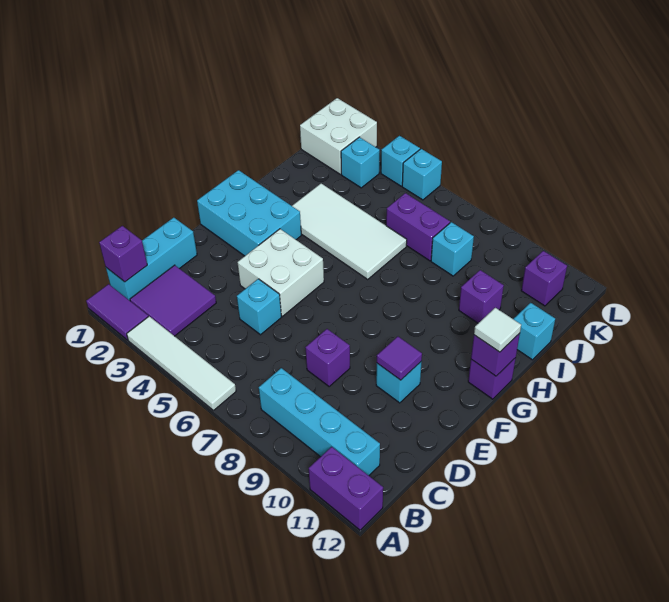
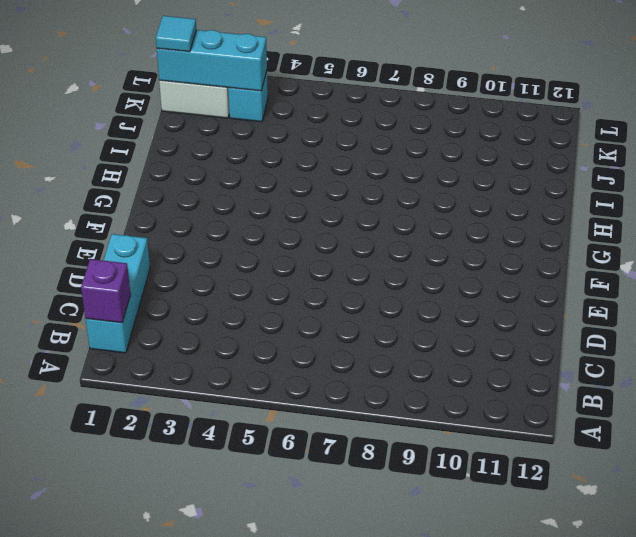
cyan brick K1:K3 level 2 -> none
cyan tile K1 level 3 -> none
none -> purple tile A1:A2 level 1
none -> white tile A3:A6 level 1
none -> purple brick A11:A12 level 1

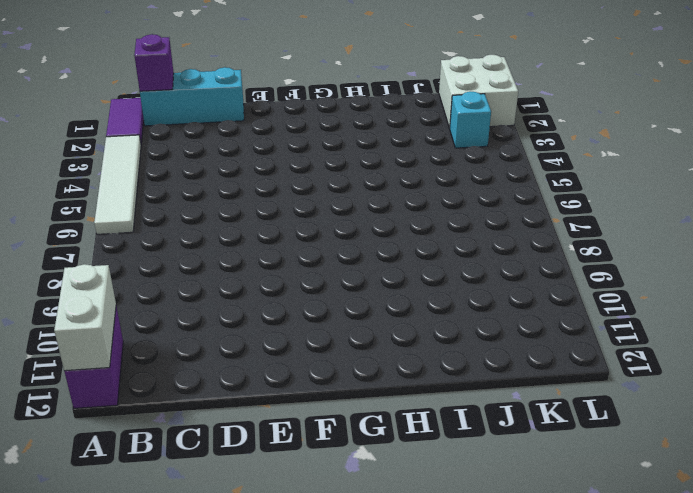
white brick A11:A12 level 2 -> none
none -> purple tile B2:C3 level 1
none -> cyan brick B8:B11 level 1
none -> cyan brick D5 level 1

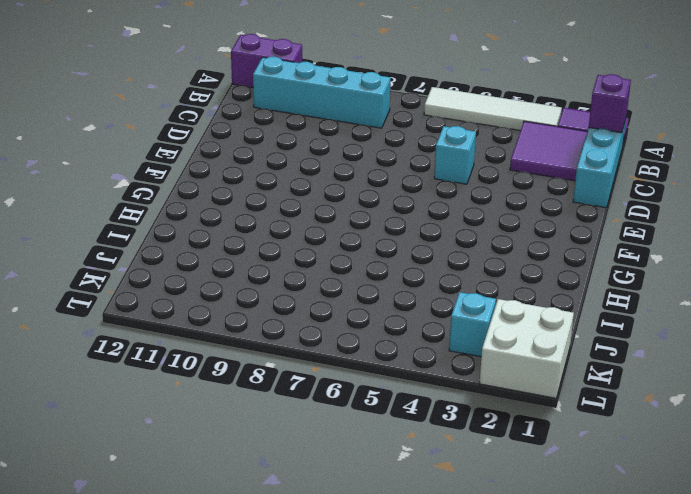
none -> purple brick D8 level 1
none -> white brick E4:F5 level 1
none -> cyan brick E10 level 1

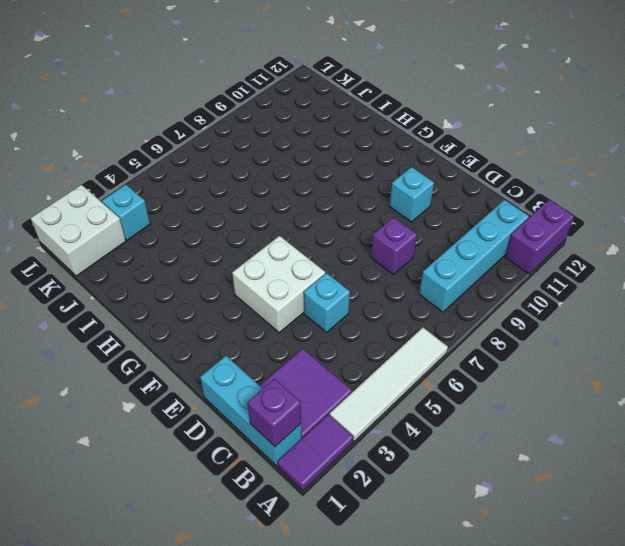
none -> cyan brick F1:G3 level 1
none -> purple brick G12 level 1
none -> white tile H3:I6 level 1

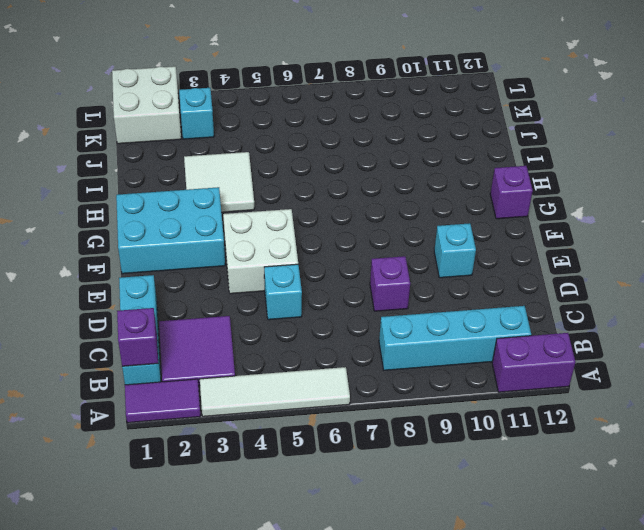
white tile H3:I4 level 1 -> white tile H3:I6 level 1
none -> purple brick I10 level 1
none -> cyan brick I12 level 1
none -> purple brick J6:J7 level 1

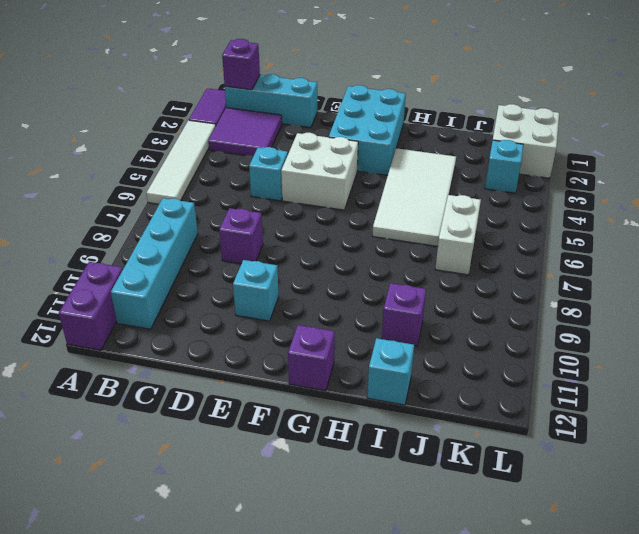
white brick J6:J7 level 1 -> purple brick J6:J7 level 1
none -> cyan brick J8 level 1
none -> purple brick K11 level 1
none -> cyan brick L4 level 1

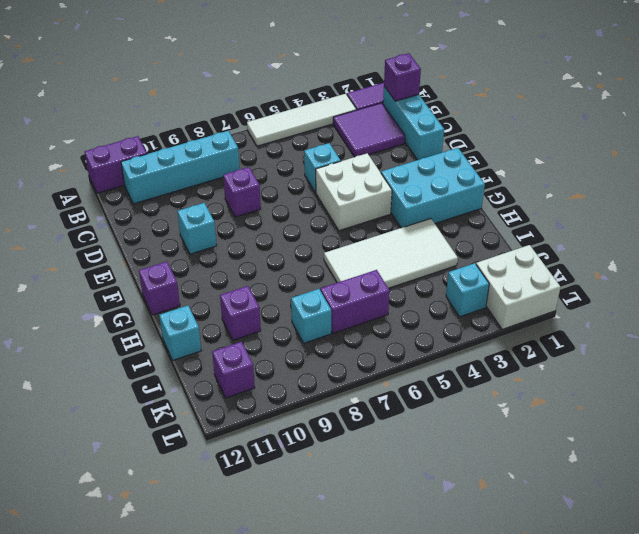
none -> cyan brick L4 level 1
none -> cyan brick L5 level 1
none -> purple tile E10 level 2

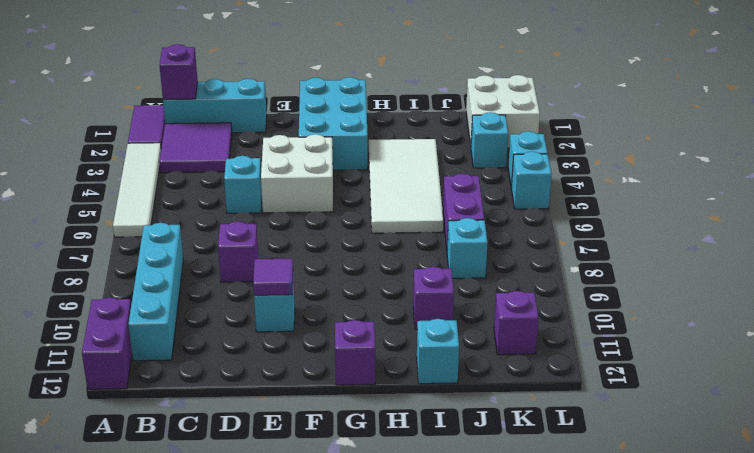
none -> purple brick G12 level 2
none -> white tile G12 level 3

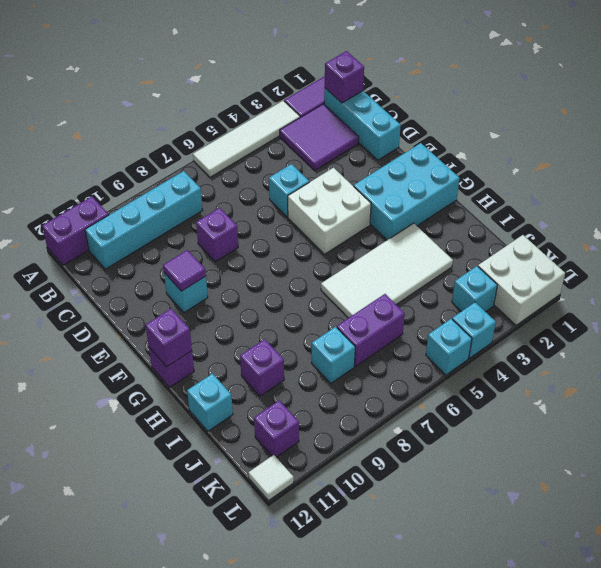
white tile L12 level 1 -> white tile G12 level 3

